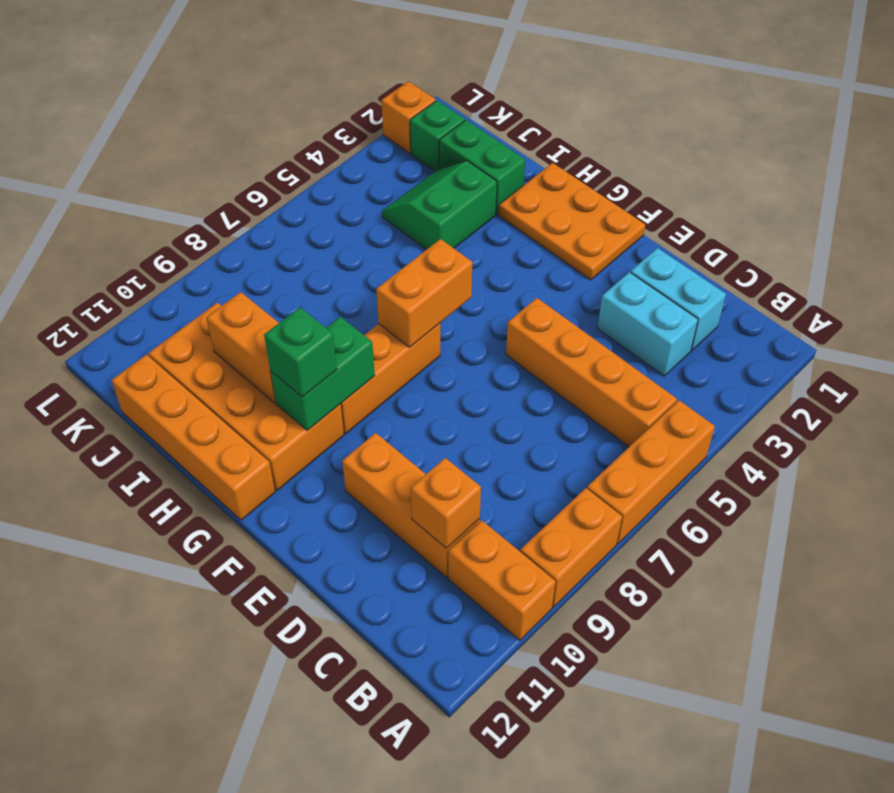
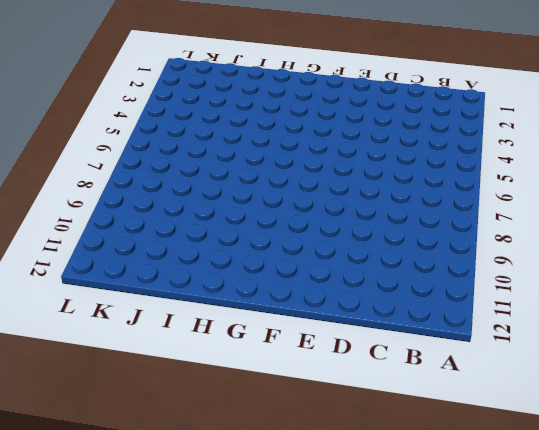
none -> orange brick A5:A7 level 1
none -> orange brick A8:A9 level 1
none -> orange brick A10:B10 level 1

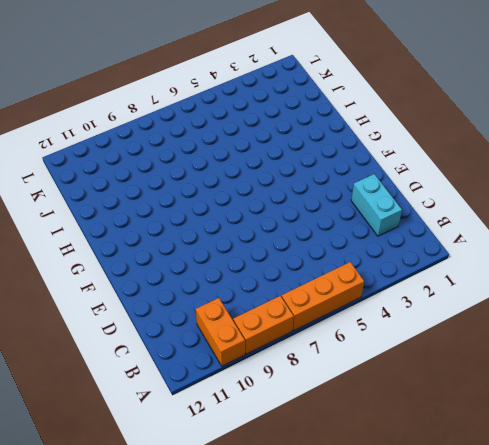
none -> orange brick B5:E5 level 1
none -> cyan brick C3:D3 level 1
none -> orange brick C10:E10 level 1

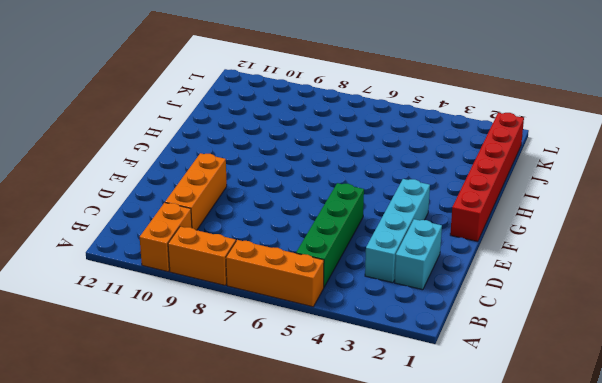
green brick B5:E5 level 1 -> orange brick B5:E5 level 1
cyan brick C3:F3 level 1 -> cyan brick C3:D3 level 1
red brick F1:K1 level 1 -> orange plate F1:H2 level 1
none -> orange brick G7:G9 level 1
none -> orange brick G10:J11 level 1
none -> orange brick G12:J12 level 1

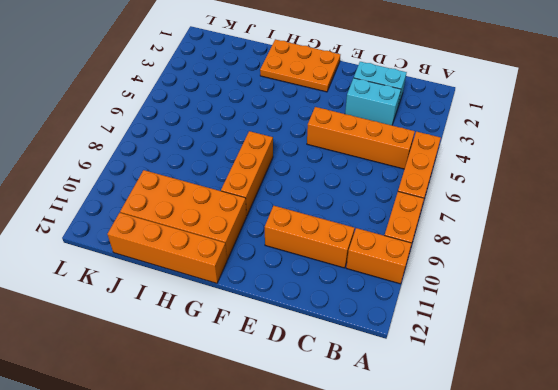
none -> green brick I2:J2 level 1
none -> green slope I3:J4 level 1 top I
none -> green brick K2 level 1

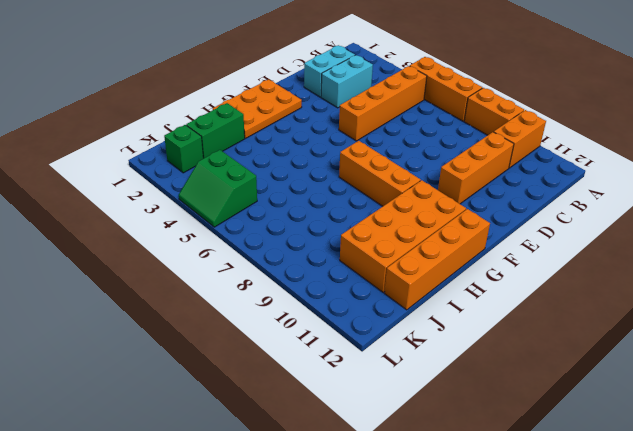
green slope K4:L5 level 1 top K -> green slope I3:J4 level 1 top I
none -> orange brick L2 level 1
none -> orange brick C10 level 2
none -> orange brick G6:G7 level 2

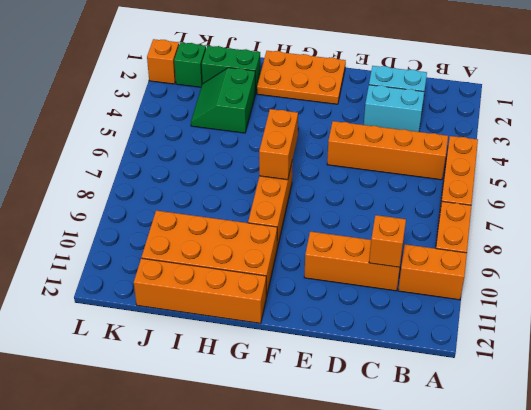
none -> green brick G9:G10 level 2
none -> orange brick H10:I10 level 2
none -> green brick G10 level 3

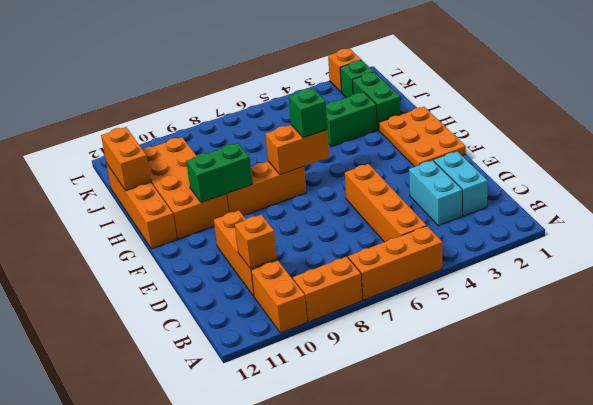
green brick G6 level 3 -> green brick G10 level 3
orange brick I12:J12 level 2 -> orange brick H10:I10 level 2

